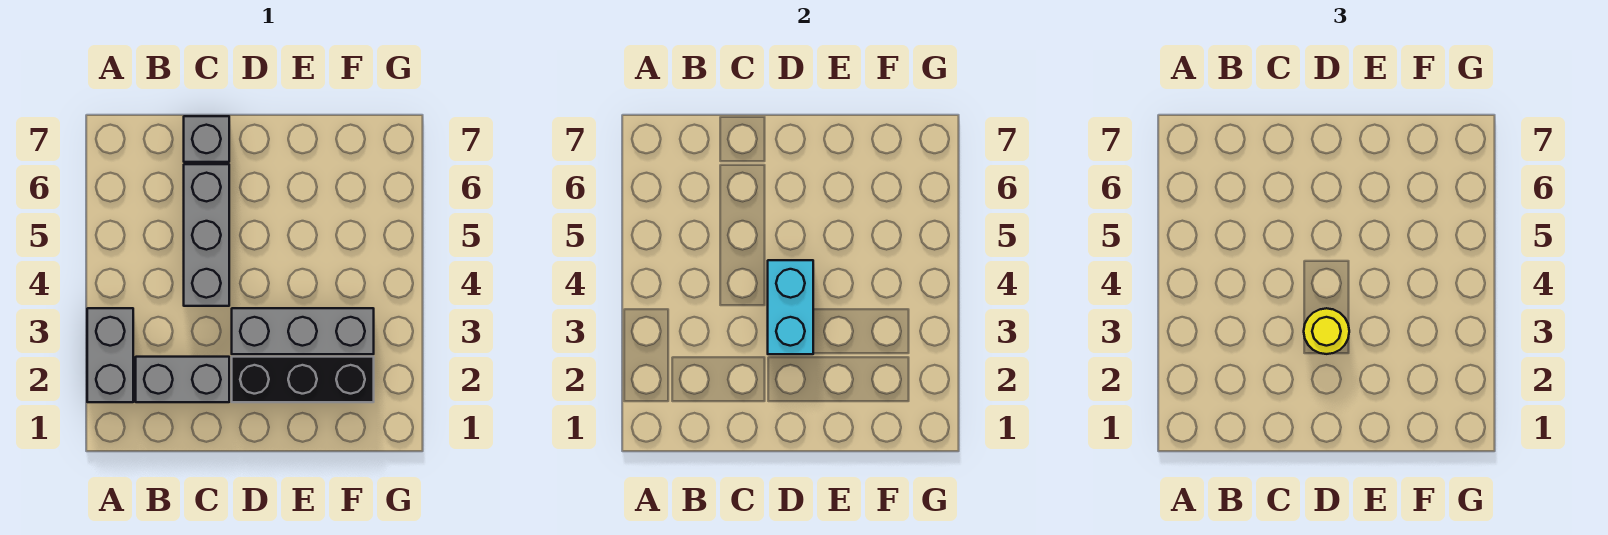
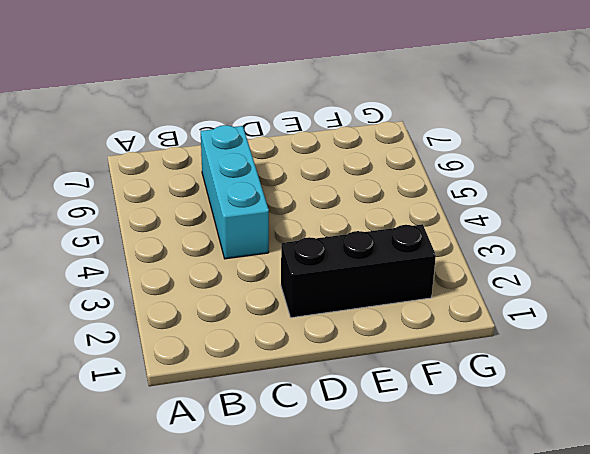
cyan brick C4:C6 level 1 -> grey brick C4:C6 level 1
none -> grey brick A2:A3 level 1
none -> grey brick B2:C2 level 1

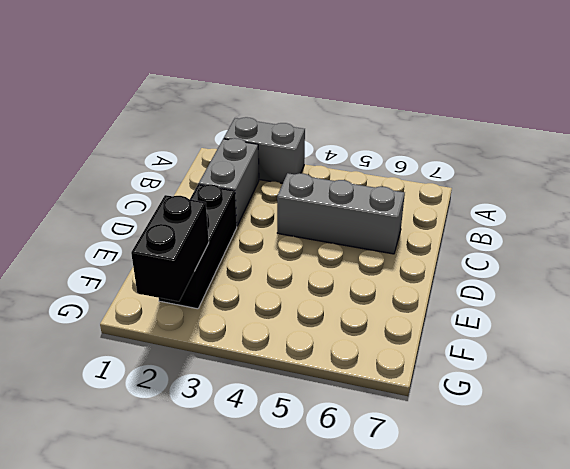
black brick F2:G2 level 2 -> none
none -> grey brick C7 level 1
none -> grey brick D3:F3 level 1

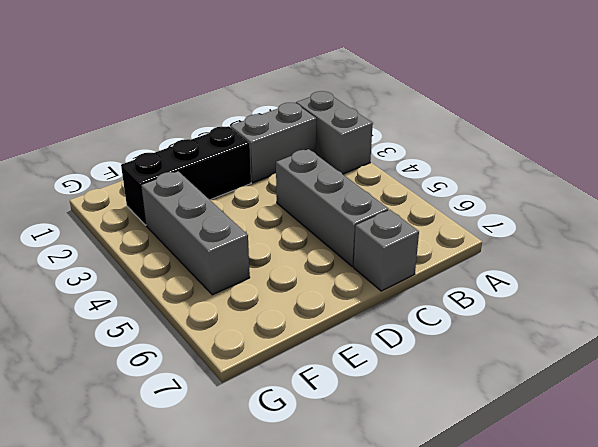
grey brick F3:F5 level 1 -> grey brick D3:F3 level 1
none -> cyan brick D3:D4 level 2
none -> yellow round brick D3 level 3

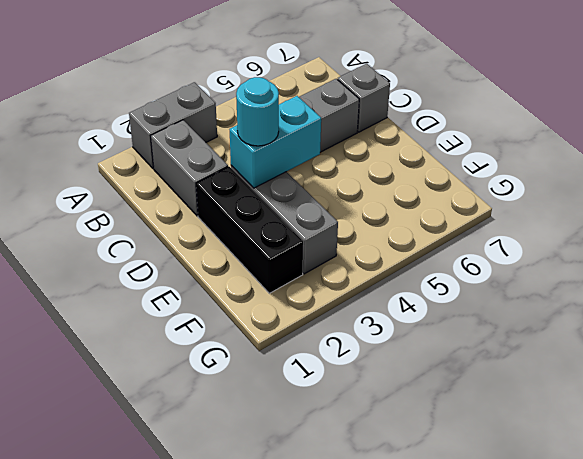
cyan round brick D3 level 3 -> yellow round brick D3 level 3

